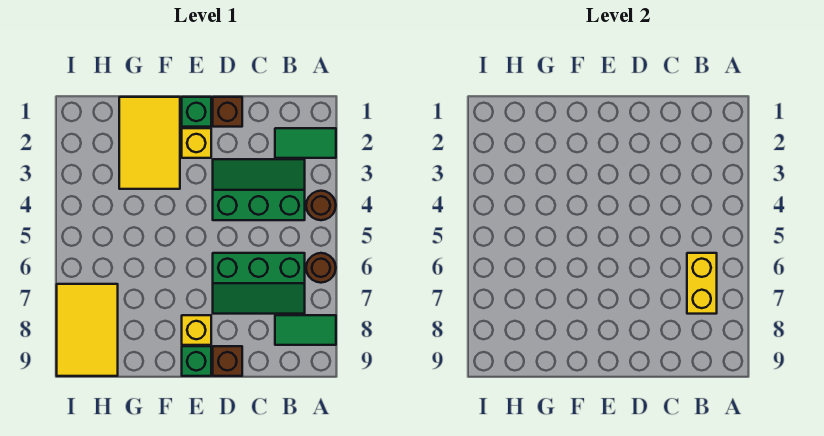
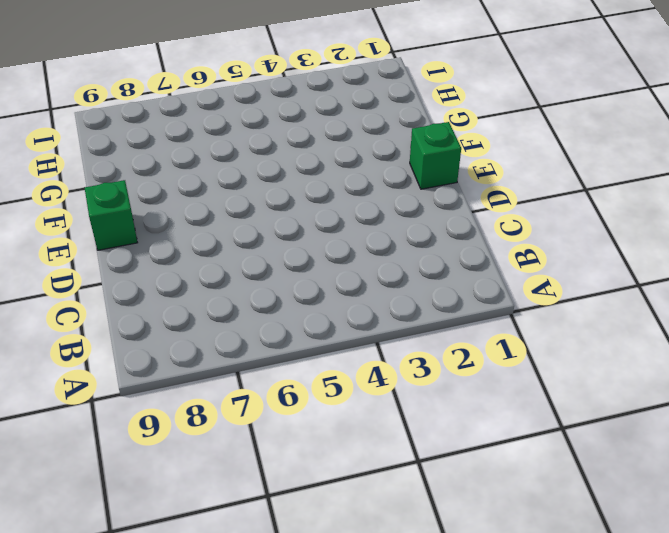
none -> green tile A2:B2 level 1
none -> brown round brick A4 level 1
none -> brown round brick A6 level 1

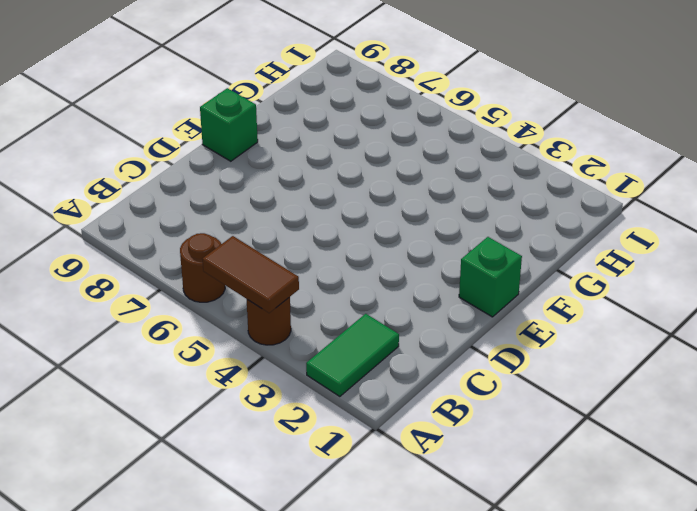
brown tile A4:A5 level 2 -> none
none -> green tile A8:B8 level 1
none -> green slope B3:D4 level 1 top 4
none -> green slope B6:D7 level 1 top 6

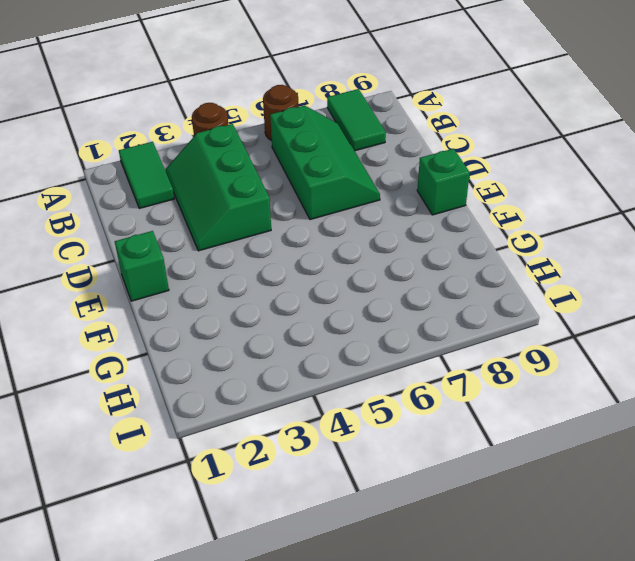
none -> brown brick D1 level 1
none -> brown brick D9 level 1
none -> yellow brick E2 level 1

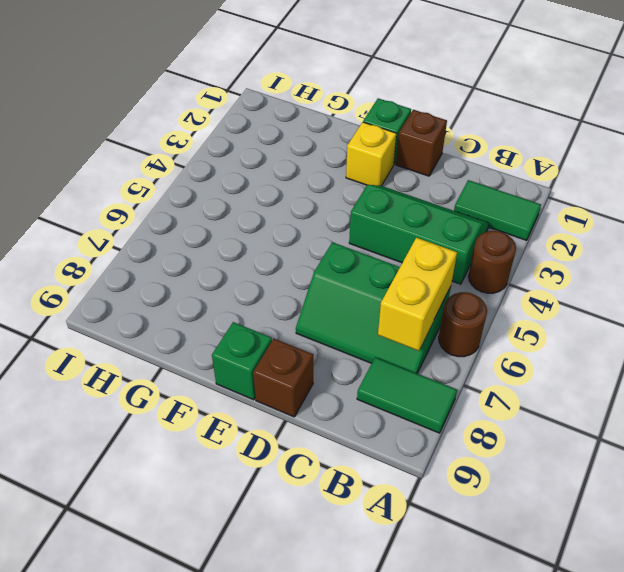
none -> yellow brick E8 level 1
none -> yellow tile F1:G3 level 1
none -> yellow tile H7:I9 level 1

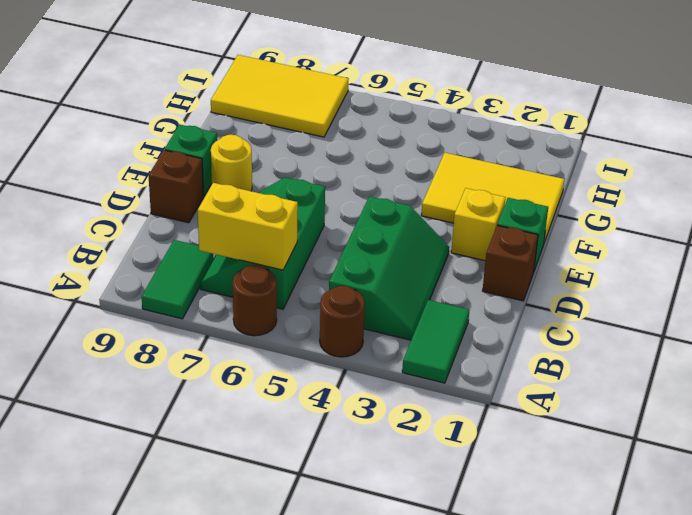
yellow round brick E8 level 1 -> yellow brick E8 level 1

